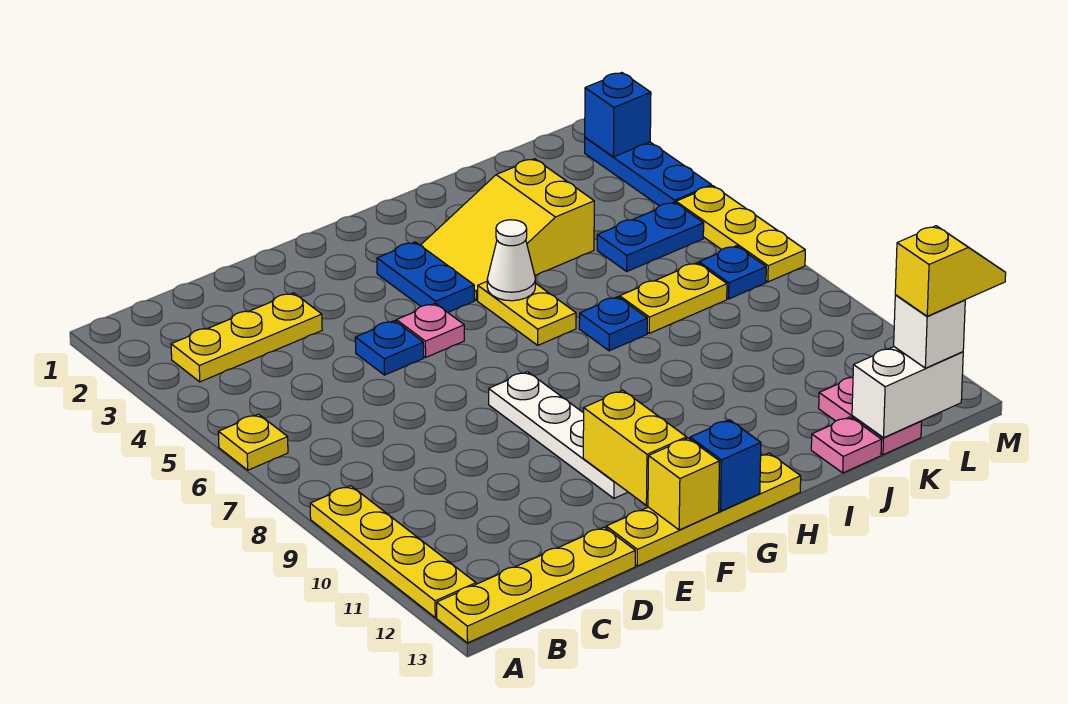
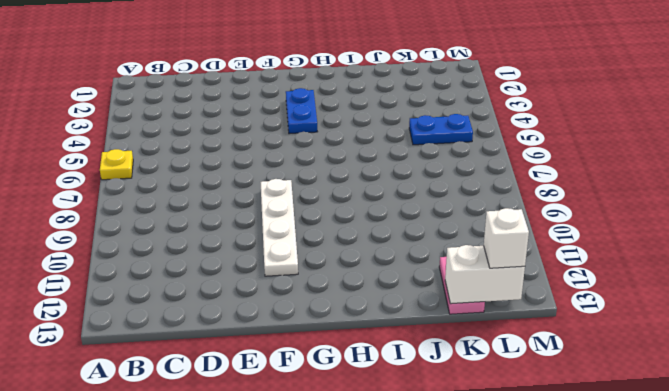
none -> yellow plate A9:A12 level 1
none -> yellow plate A13:D13 level 1
none -> yellow plate B3:D3 level 1

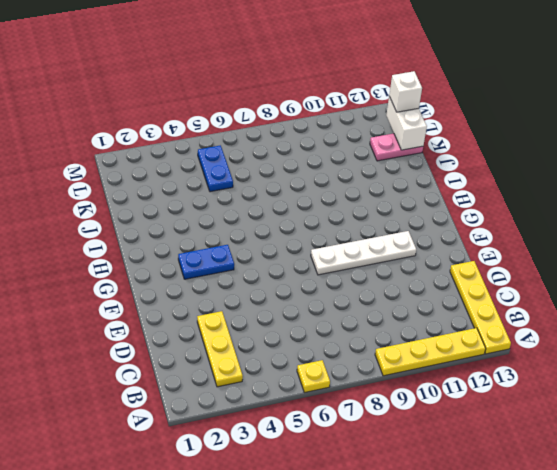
none -> blue plate E5 level 1
none -> yellow plate E13:H13 level 1
none -> pink plate F5 level 1

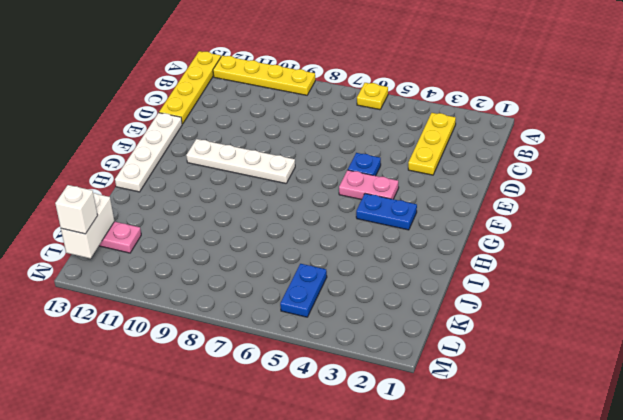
white plate E13:H13 level 1 -> yellow plate E13:H13 level 1
pink plate F4:F5 level 1 -> pink plate F5 level 1
none -> yellow slope H3:J4 level 1 top J
none -> yellow plate H5:H6 level 1
none -> blue plate I7 level 1

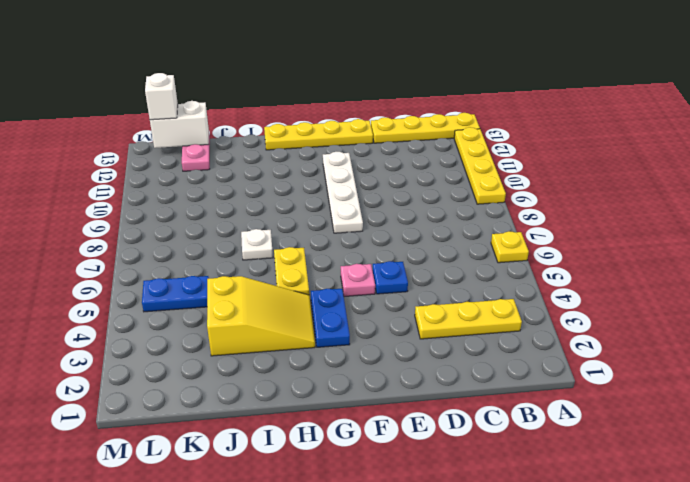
white plate I7 level 1 -> blue plate I7 level 1
none -> yellow plate J7:K7 level 1
none -> pink plate J13 level 1
none -> blue plate L7 level 1

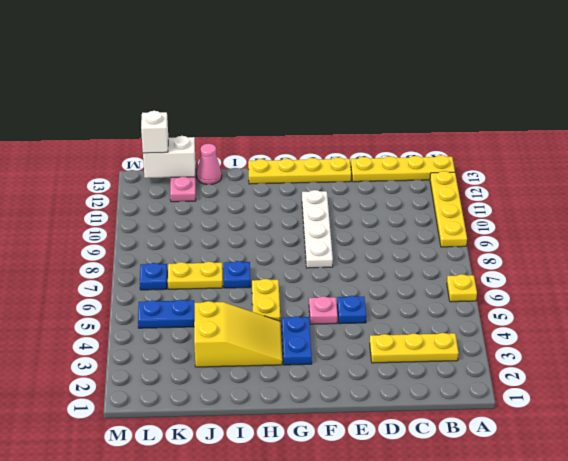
pink cone J13 level 1 -> pink plate J13 level 1
none -> blue plate M2:M4 level 1
none -> yellow plate M5:M7 level 1
none -> yellow brick F11:F12 level 2

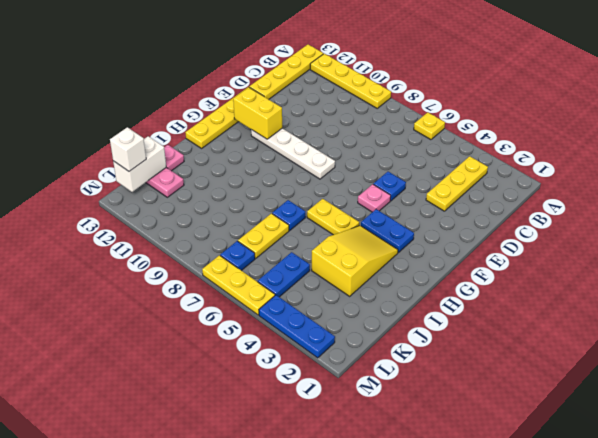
none -> yellow brick F13 level 2
none -> blue brick G13 level 2
none -> white cone H5 level 2

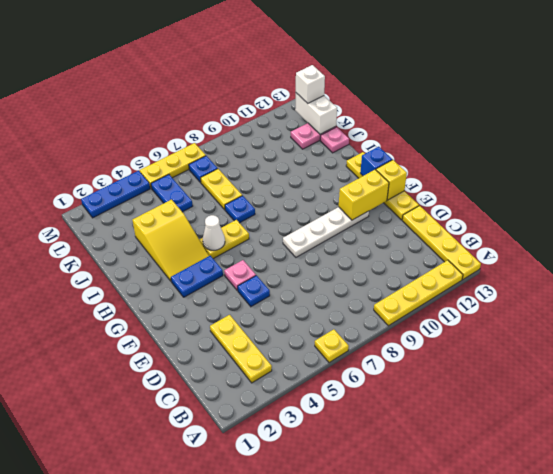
none -> blue brick M2 level 2
none -> yellow slope L13:M13 level 4 top L

